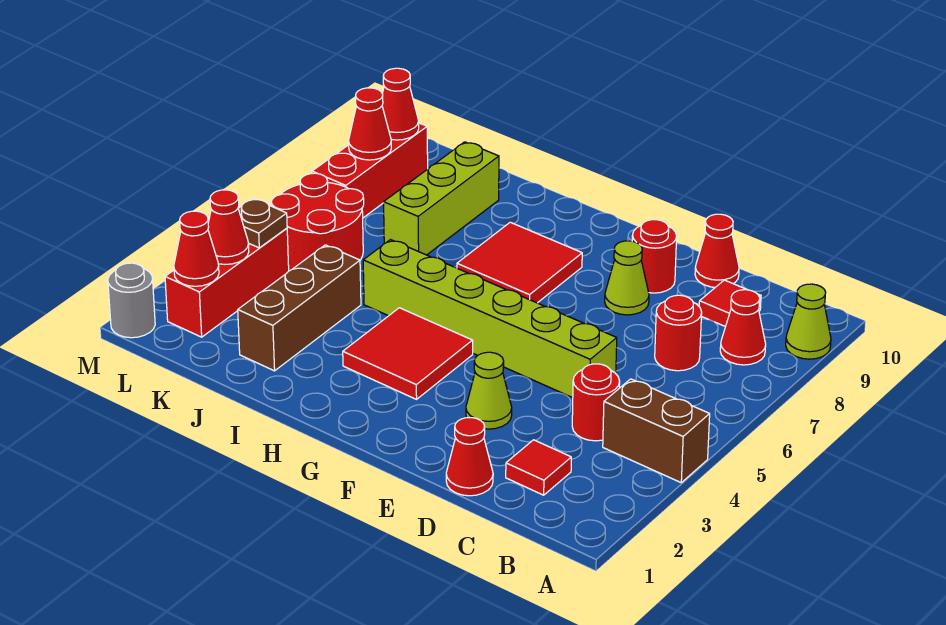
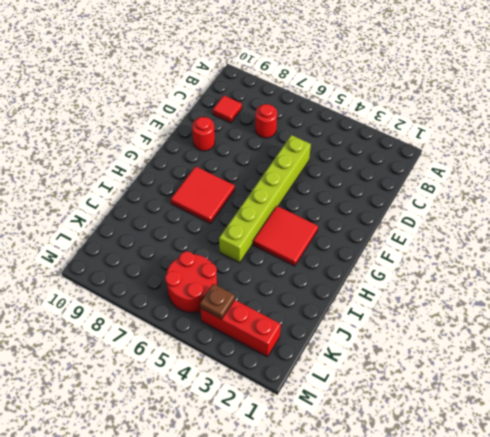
none -> brown brick A4:B4 level 1
none -> lime cone A9 level 1
none -> red cone B8 level 1

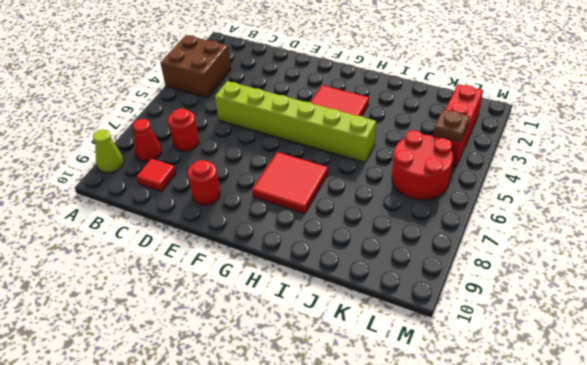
brown brick A3:B4 level 1 -> brown brick A4:B4 level 1
none -> red tile C2 level 1
none -> red round brick C4 level 1
none -> red cone D1 level 1

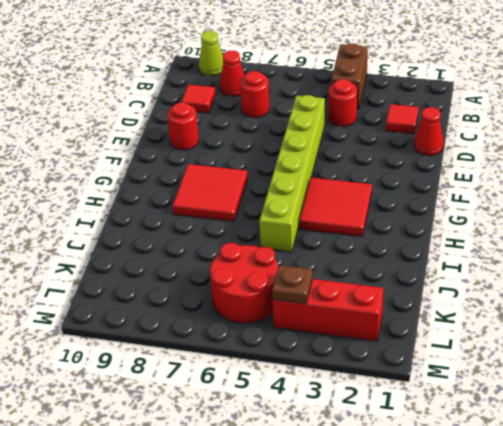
none -> red cone D10 level 1
none -> lime cone E3 level 1
none -> lime cone E8 level 1

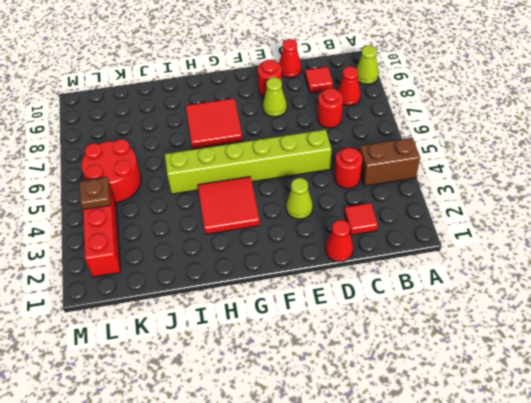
none -> brown brick J2:J4 level 1
none -> lime brick J7:J9 level 1
none -> red brick L7:L9 level 1

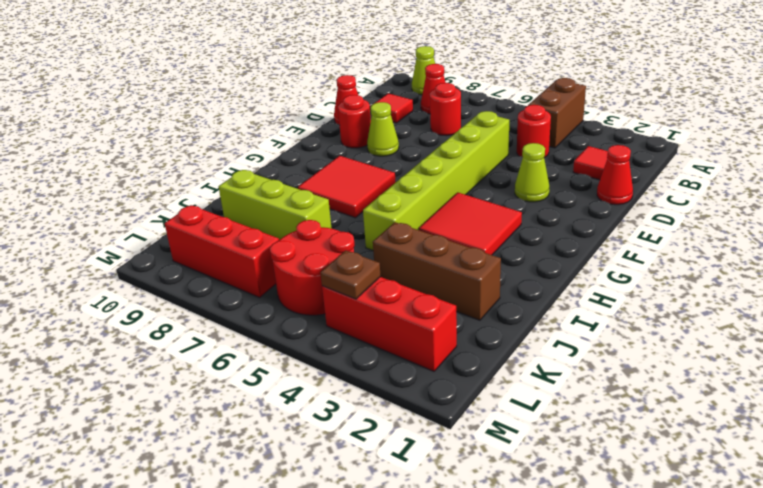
none -> grey round brick M1 level 1
none -> red cone L2 level 2
none -> red cone L3 level 2

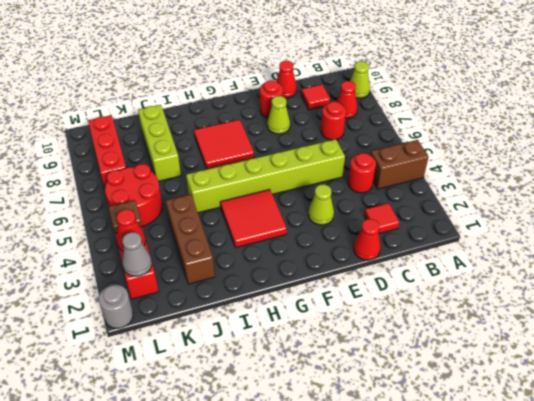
grey cone L2 level 2 -> red cone L2 level 2
none -> red cone L8 level 2
none -> red cone L9 level 2

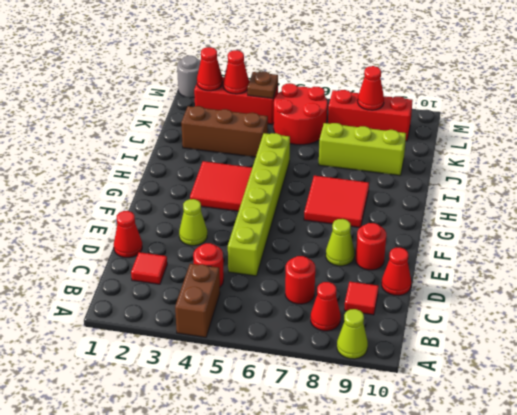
none -> red cone L9 level 2

